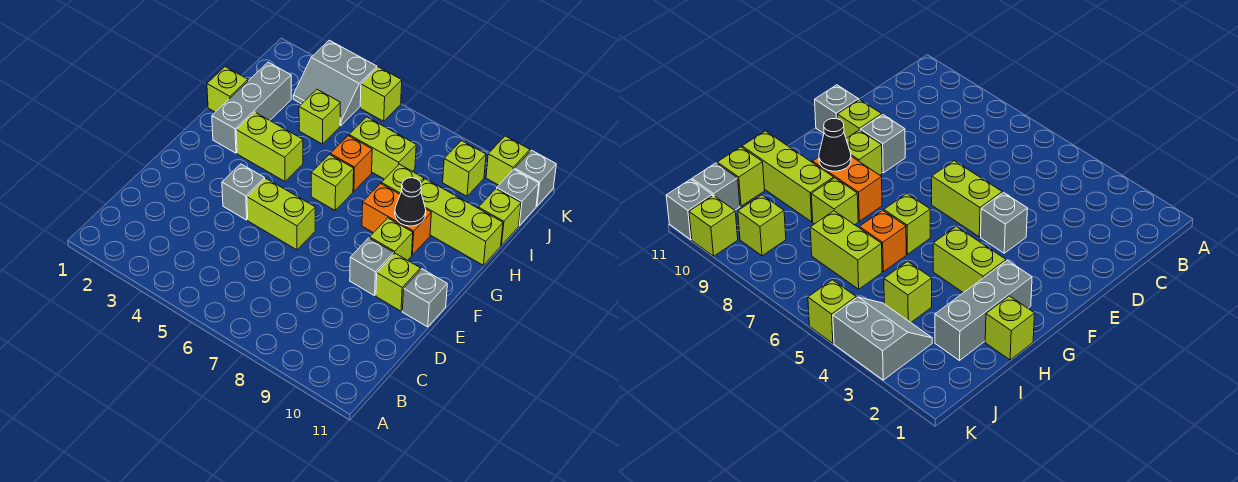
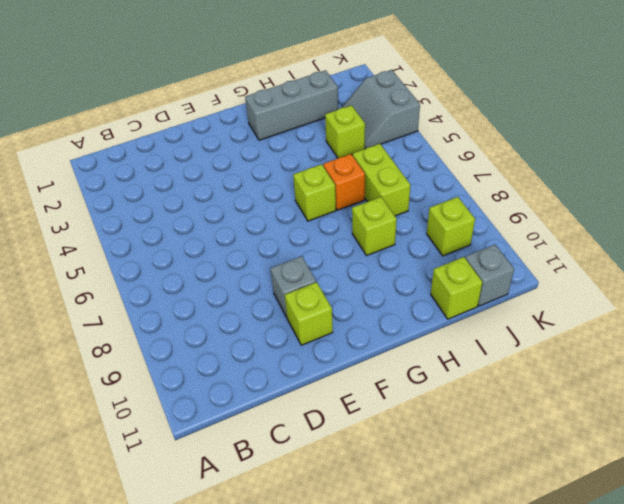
none -> grey brick E4 level 1
none -> lime brick E5:E6 level 1
none -> grey brick E11 level 1

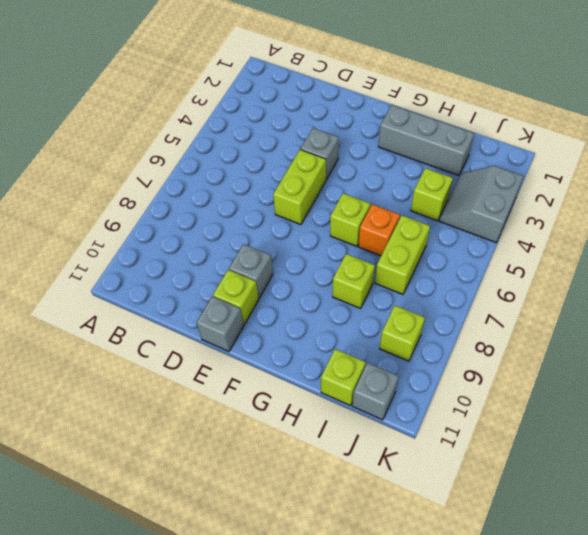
none -> lime brick F9 level 1
none -> lime brick G3:G4 level 1
none -> orange brick G8:G9 level 1

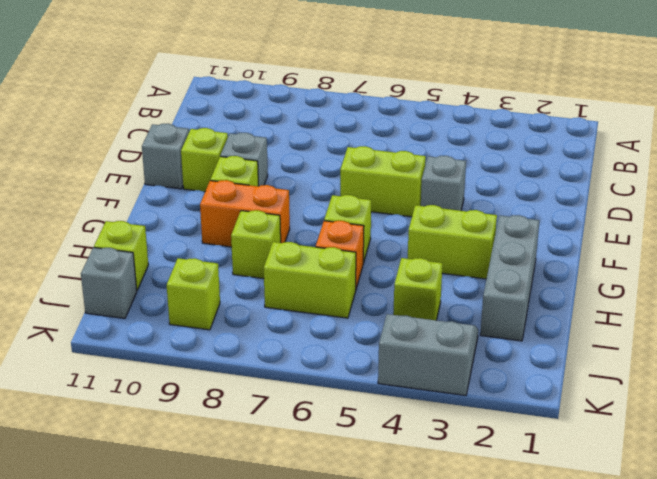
none -> lime brick H1 level 1
none -> lime brick H9:H11 level 1
none -> lime brick K5 level 1

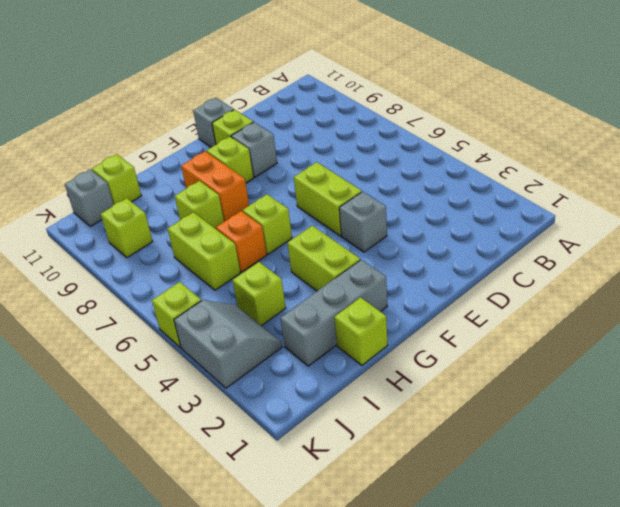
none -> lime brick H9:H11 level 1
none -> lime brick K10 level 1
none -> grey brick K11 level 1

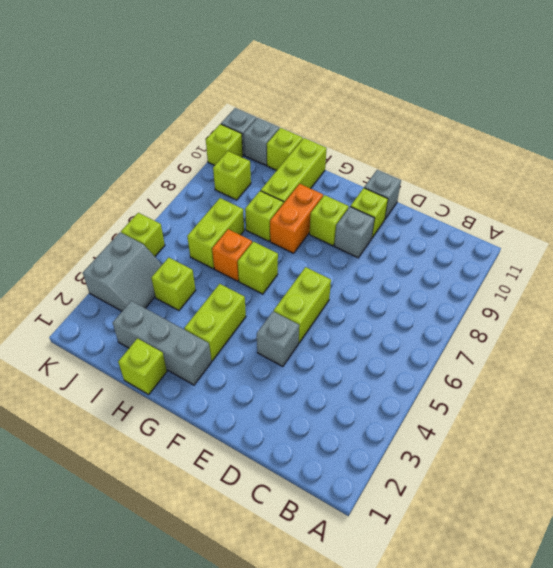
none -> black cone G9 level 2

